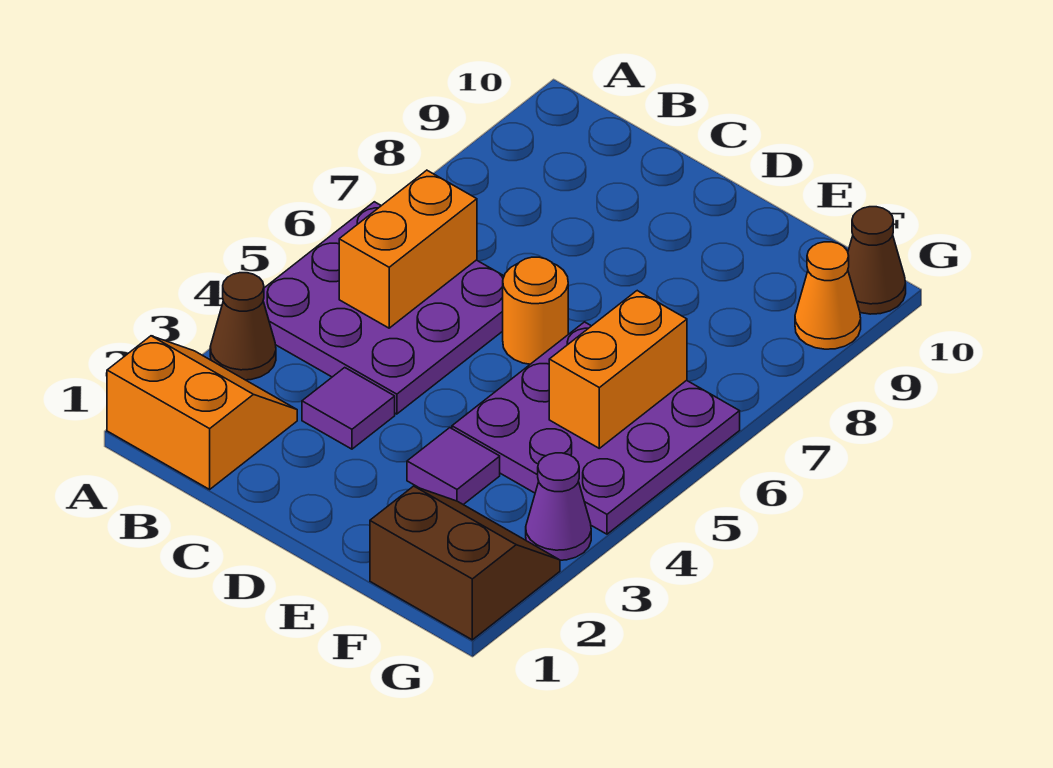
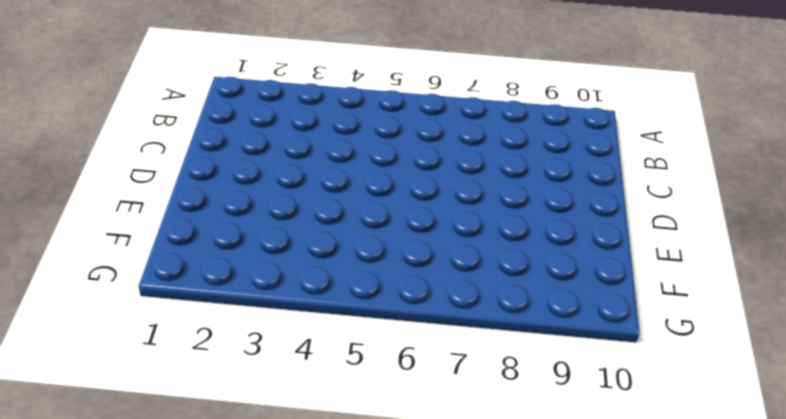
none -> orange slope A1:B2 level 1 top 1
none -> brown cone A3 level 1
none -> purple plate A4:C6 level 1

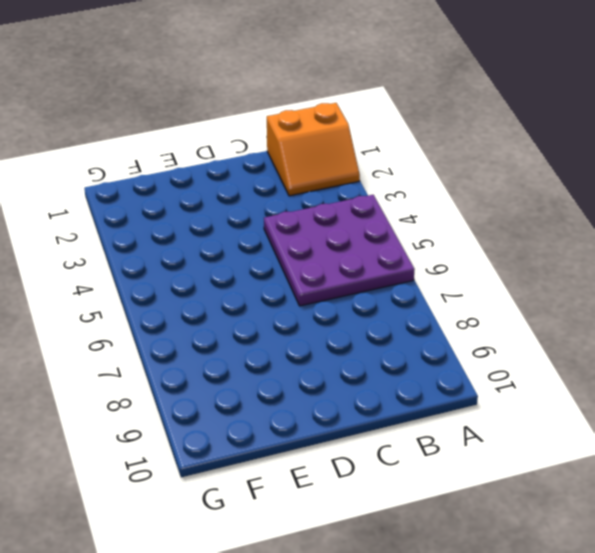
none -> brown cone A3 level 1
none -> purple tile C3 level 1
none -> orange round brick D6 level 1

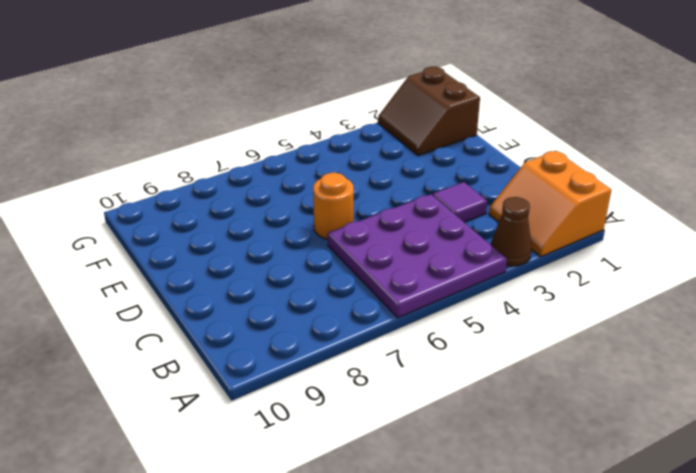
none -> purple tile E3 level 1
none -> purple plate E4:G6 level 1
none -> purple cone G3 level 1

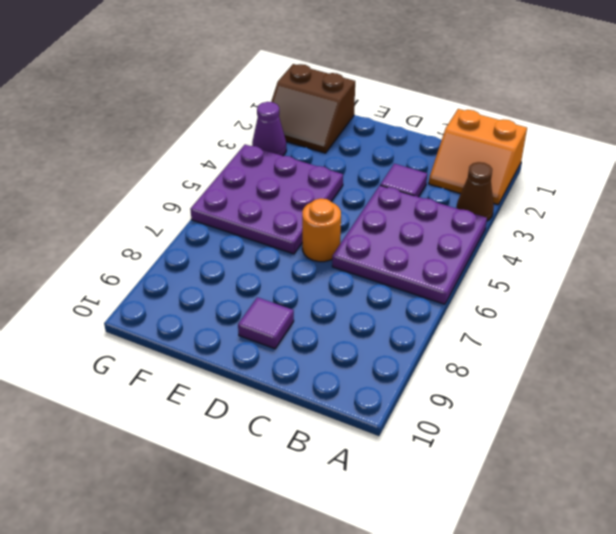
purple tile D9 level 1 -> purple tile E3 level 1
none -> orange cone G9 level 1
none -> brown cone G10 level 1
none -> orange brick B5:B6 level 2

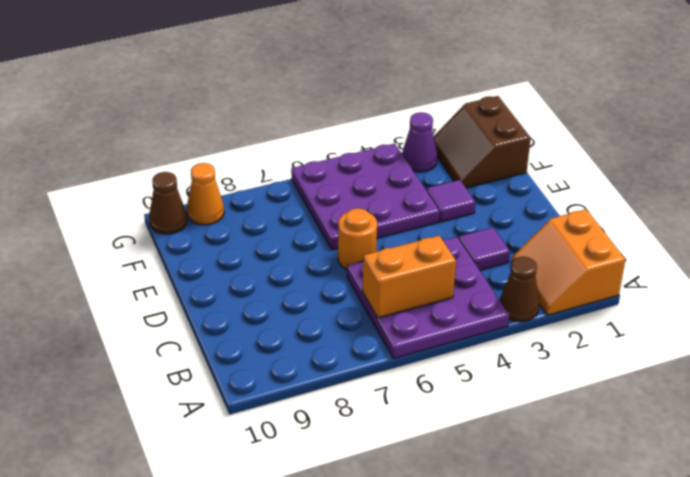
none -> orange brick F5:F6 level 2

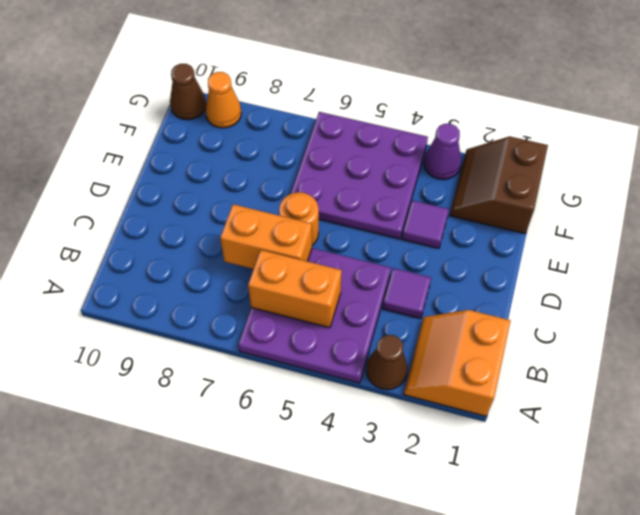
orange brick C6:C7 level 2 -> orange brick F5:F6 level 2

